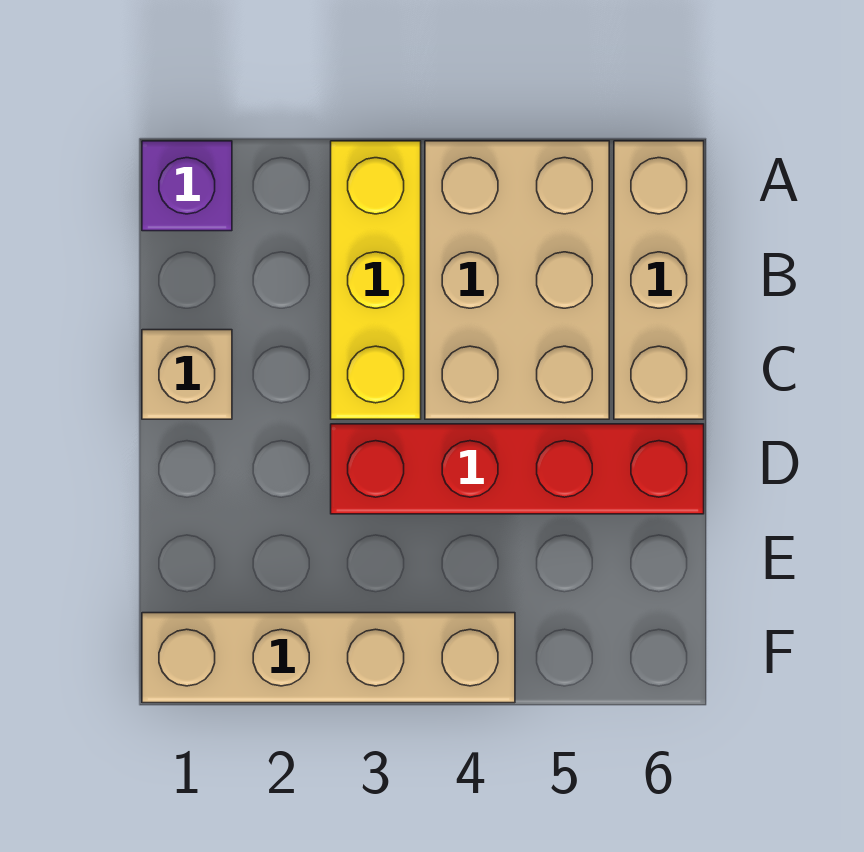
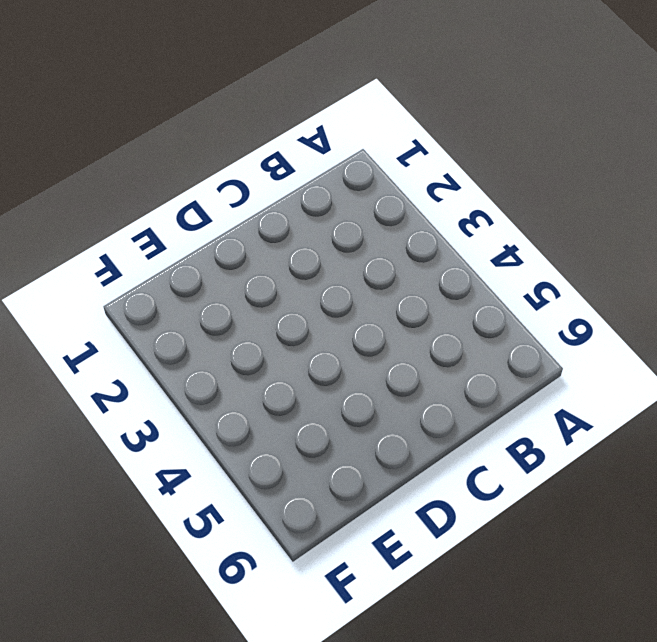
none -> purple brick A1 level 1
none -> yellow brick A3:C3 level 1

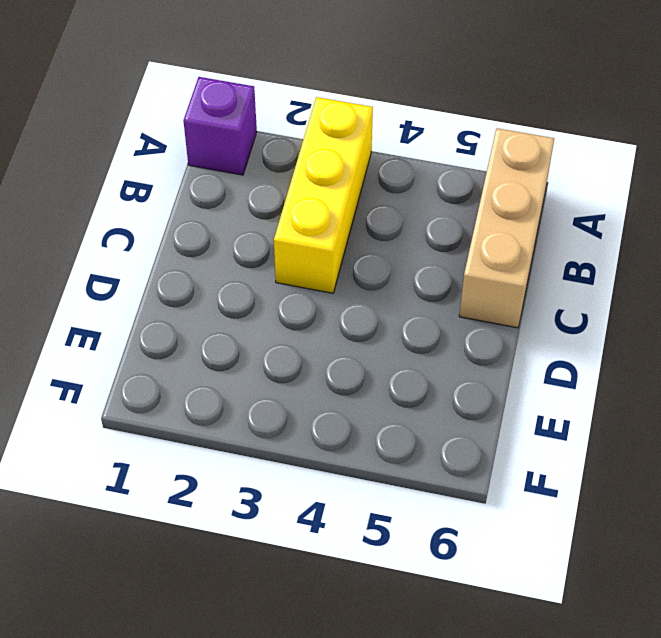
none -> tan brick A4:C5 level 1
none -> tan brick C1 level 1

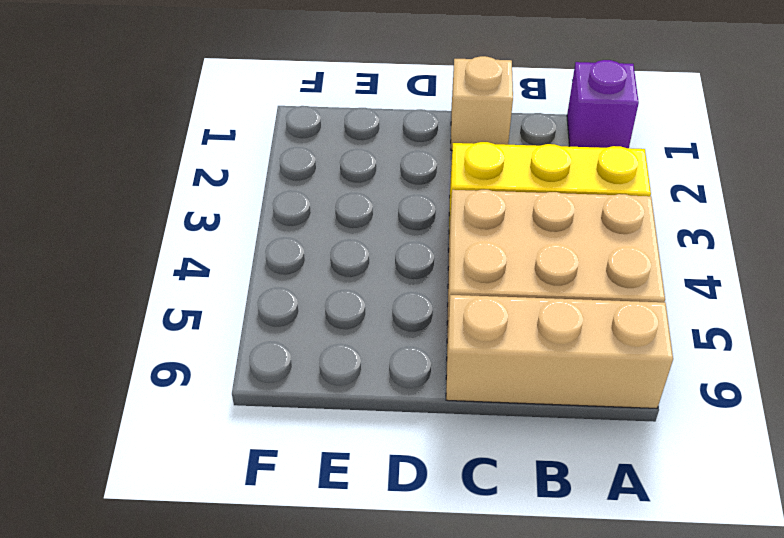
none -> red brick D3:D6 level 1
none -> tan brick F1:F4 level 1

